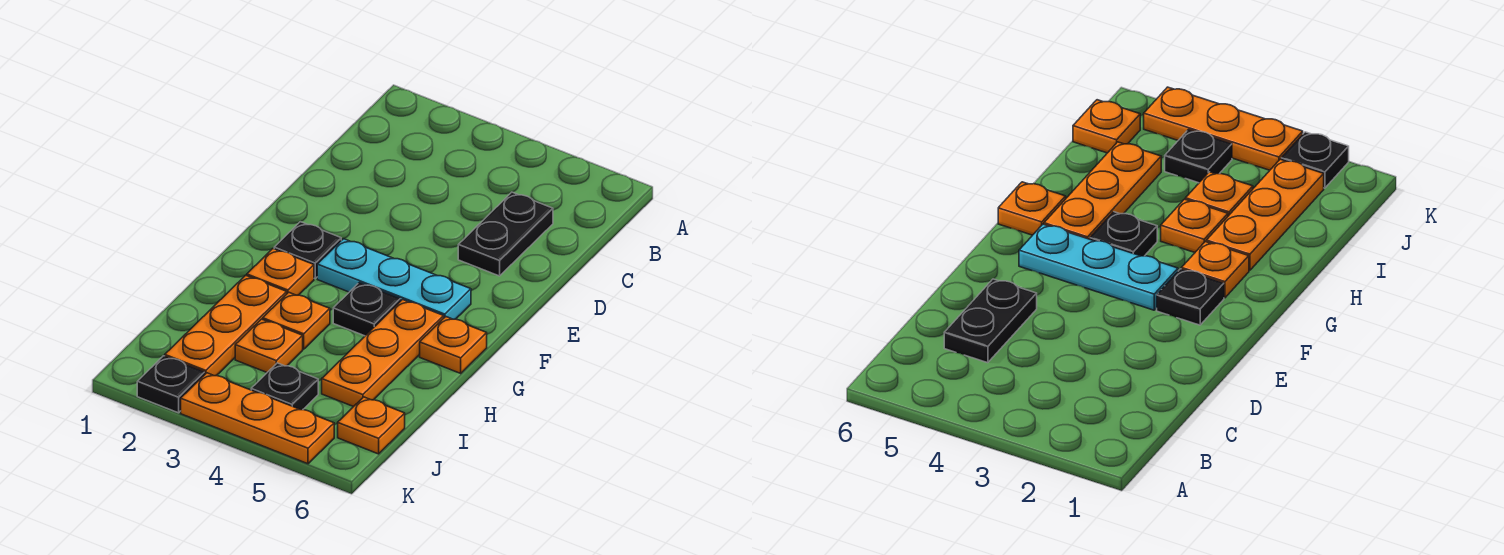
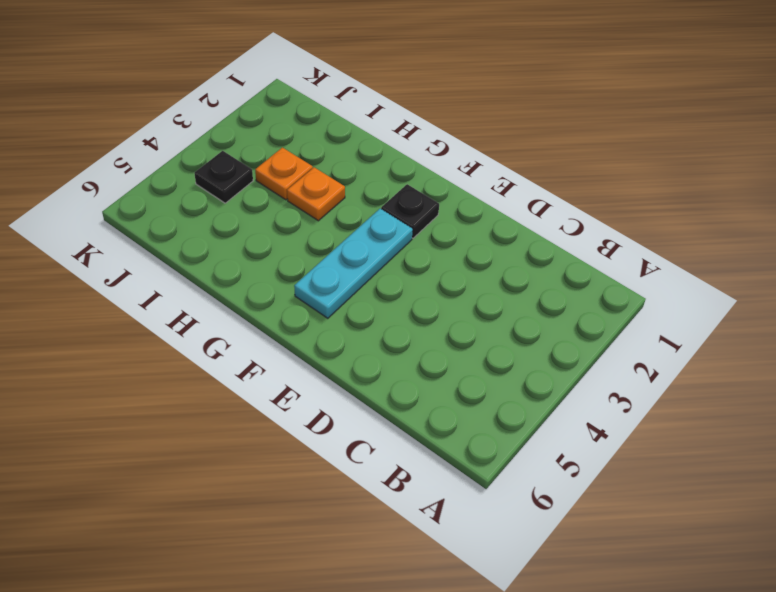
none -> black plate C5:D5 level 1
none -> orange plate G2 level 1
none -> black plate G4 level 1

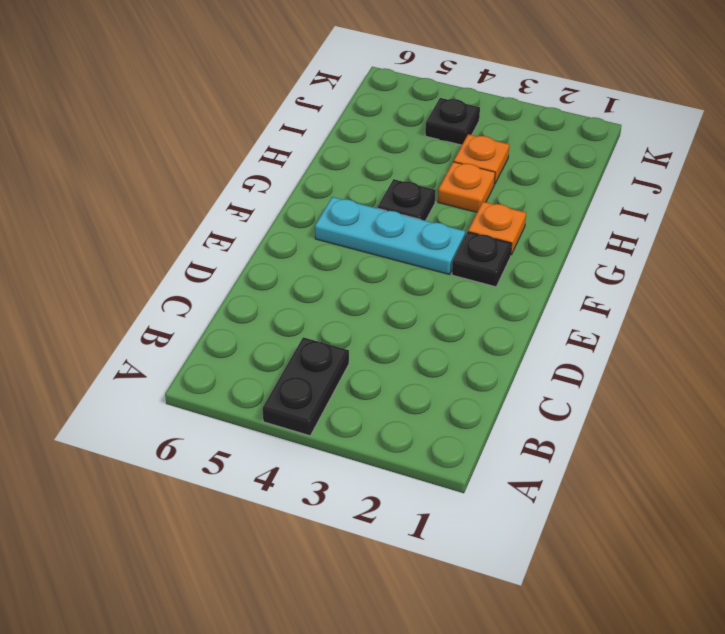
black plate A4:B4 level 1 -> black plate C5:D5 level 1
none -> orange plate G5:I5 level 1
none -> orange plate G6 level 1
none -> orange plate H2:J2 level 1

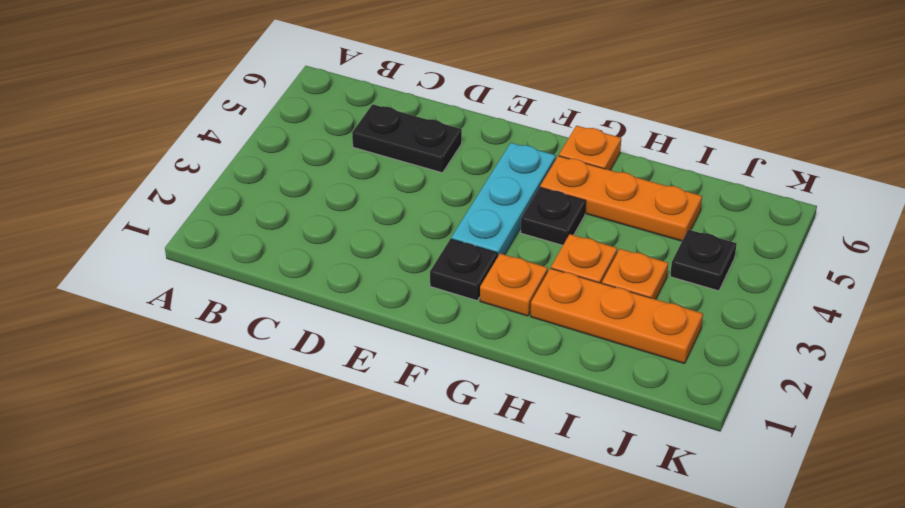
none -> orange plate J6 level 1
none -> black plate K2 level 1
none -> orange plate K3:K5 level 1

